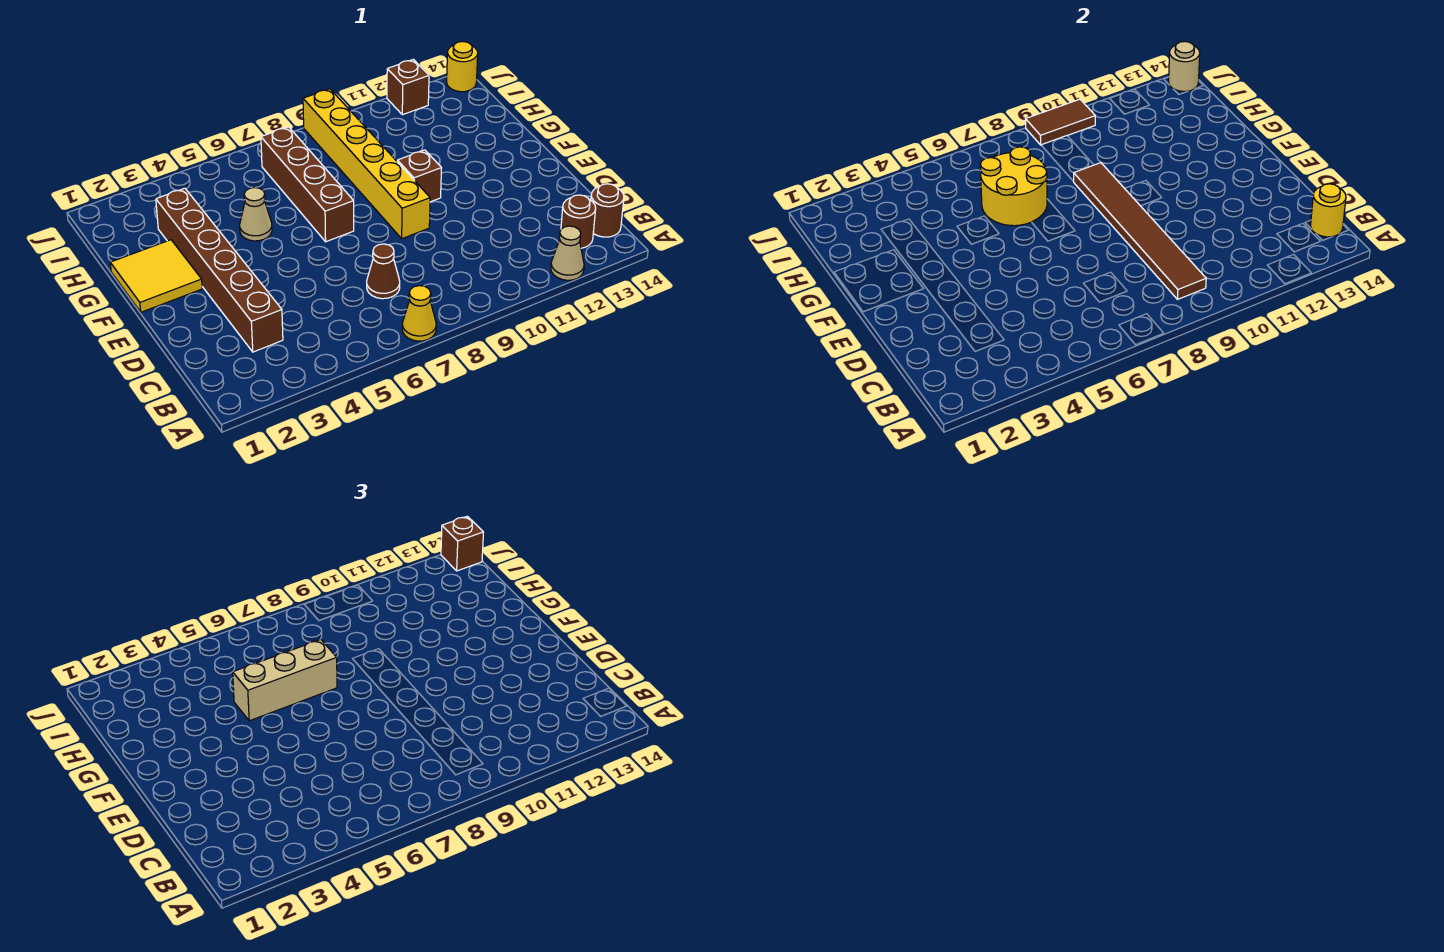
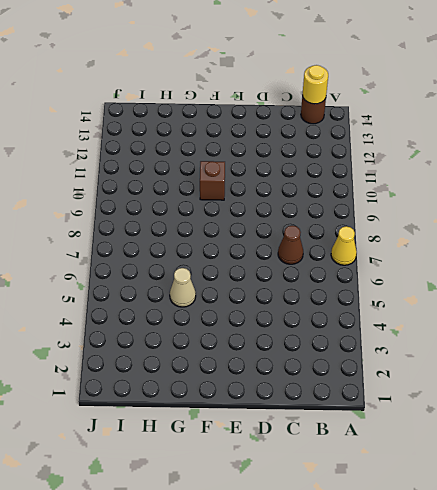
none -> tan cone A12 level 1
none -> brown round brick B13 level 1
none -> brown brick C3:H3 level 1

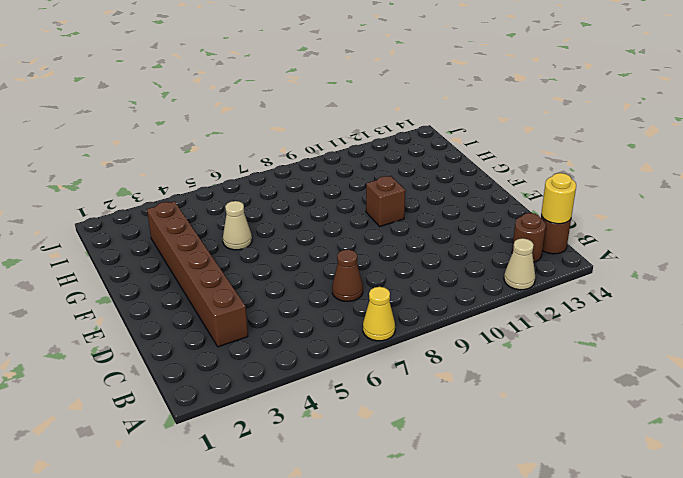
none -> yellow brick E9:J9 level 1
none -> yellow tile F1:G2 level 1
none -> brown brick F7:I7 level 1

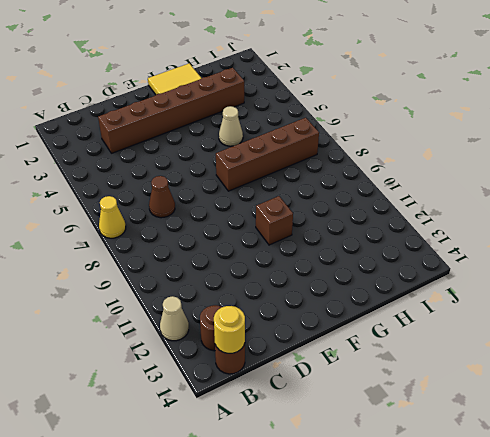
none -> yellow brick E9:J9 level 1
none -> brown brick J12 level 1
none -> yellow round brick J14 level 1

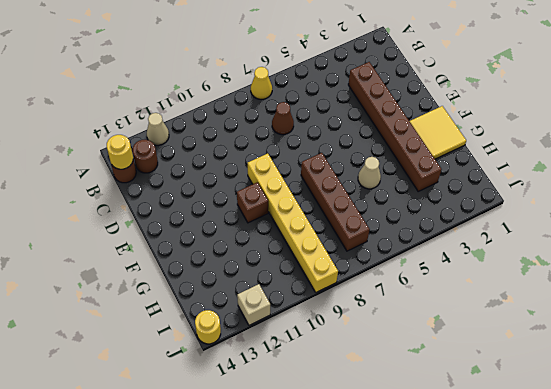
tan brick J12 level 1 -> brown brick J12 level 1
none -> brown tile B9:G9 level 2
none -> yellow round brick G6:H7 level 2
none -> brown tile J9:J10 level 2

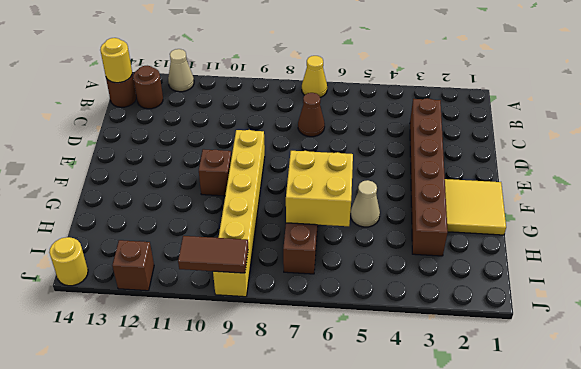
yellow brick G6:H7 level 2 -> yellow round brick G6:H7 level 2
none -> brown tile B9:G9 level 2
none -> tan round brick J14 level 2
none -> tan brick G5:G7 level 3

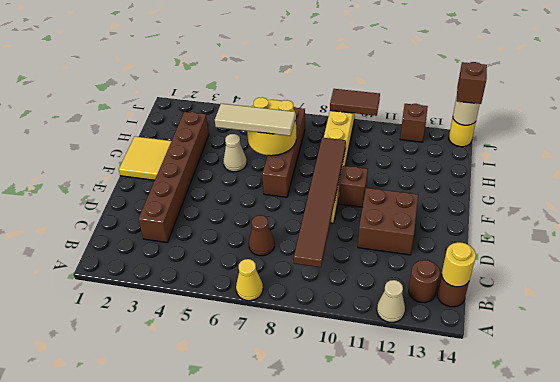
brown brick D11:E12 level 1 -> none
tan tile G5:G7 level 3 -> tan brick G5:G7 level 3

